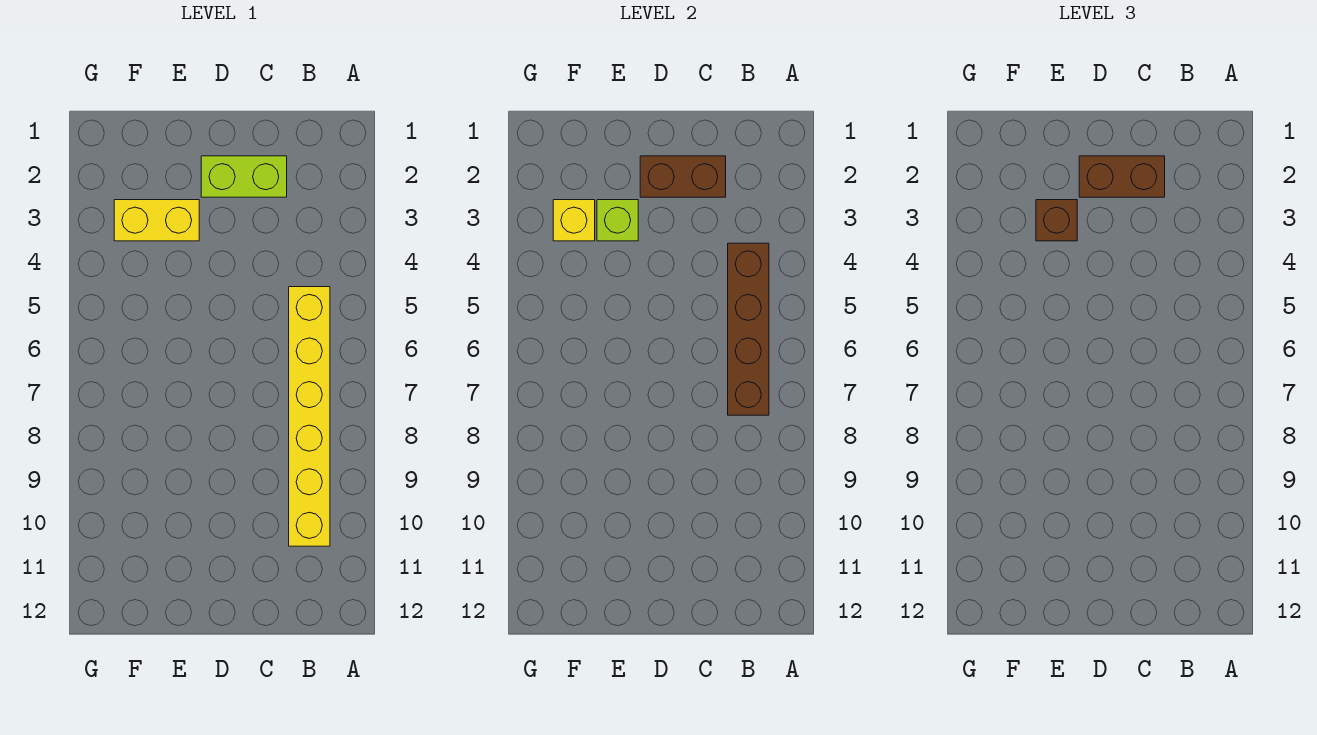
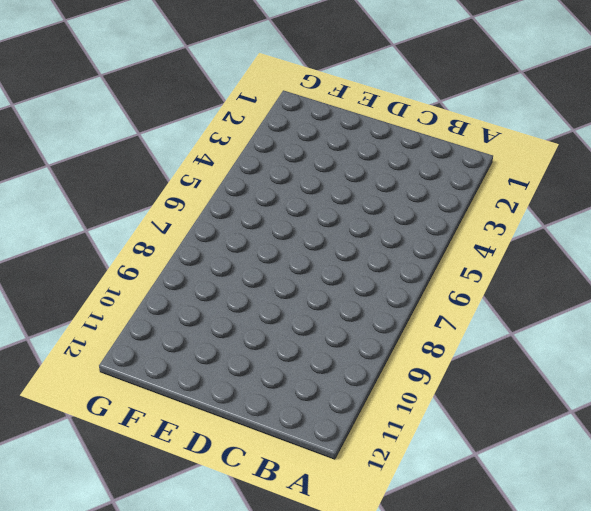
none -> yellow brick B5:B10 level 1
none -> lime brick C2:D2 level 1

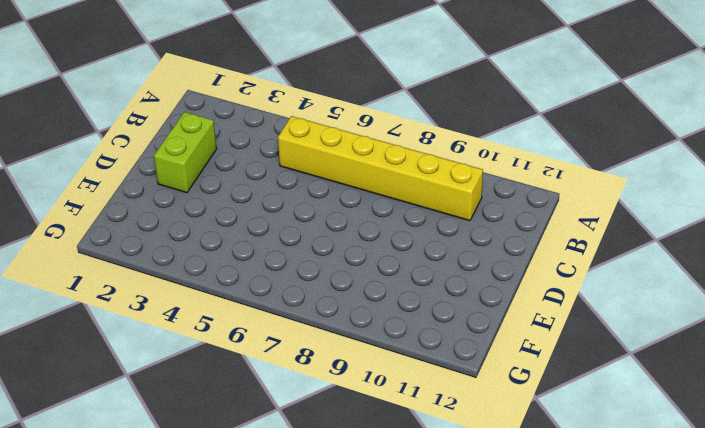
none -> yellow brick E3:F3 level 1
none -> brown brick B4:B7 level 2

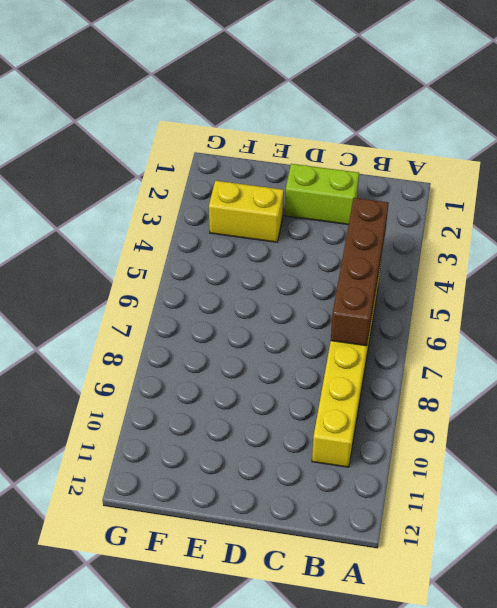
none -> brown brick C2:D2 level 2
none -> lime brick E3 level 2

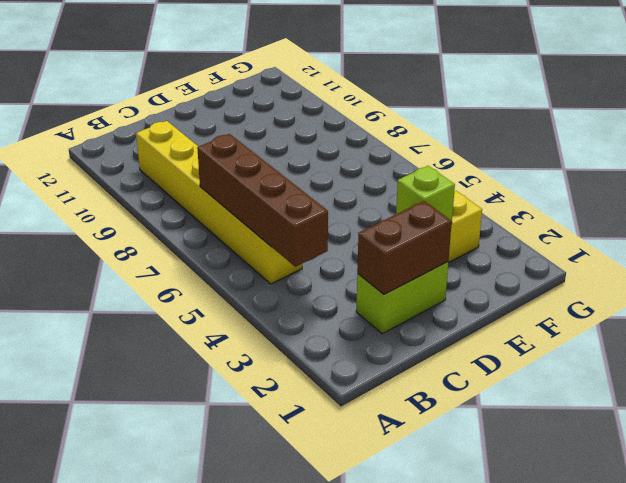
none -> yellow brick F3 level 2
none -> brown brick C2:D2 level 3

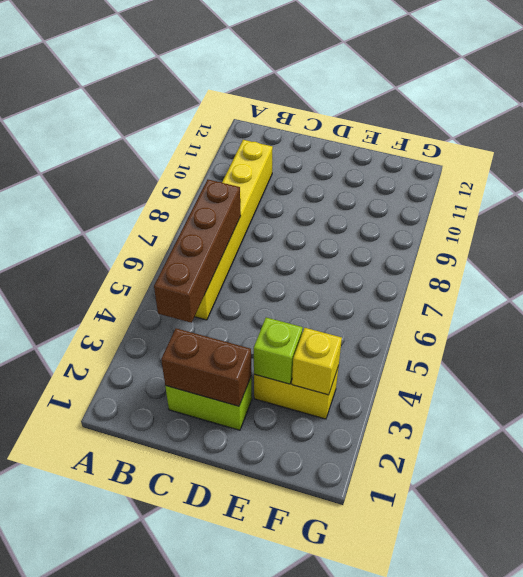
none -> brown brick C2:D2 level 3
none -> brown brick E3 level 3

